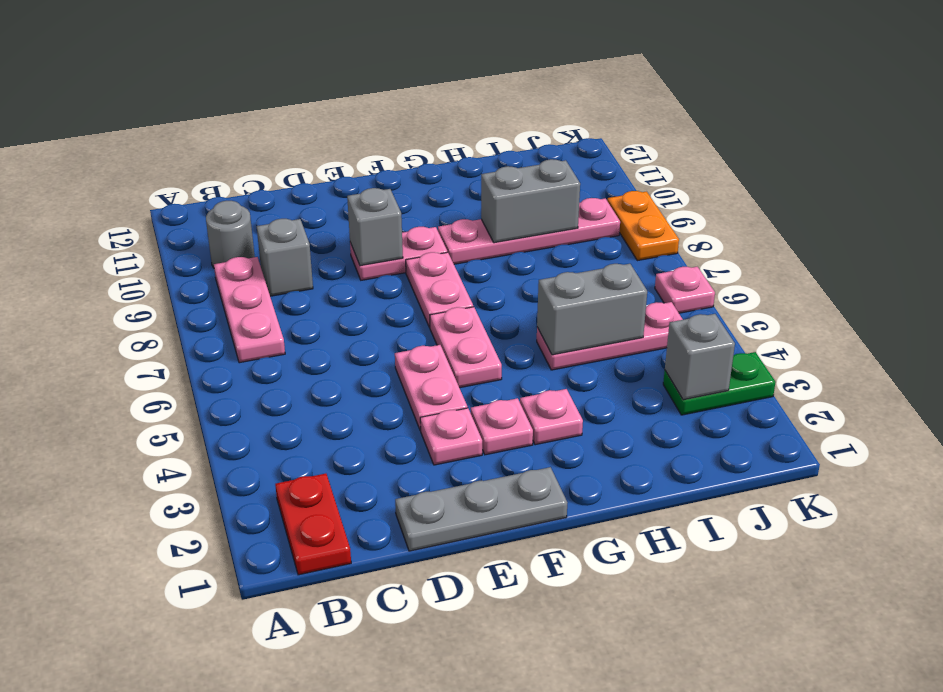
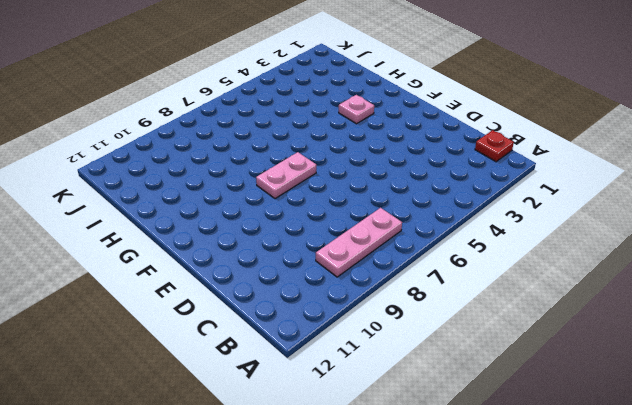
red plate B1 level 1 -> red plate B1:B2 level 1
none -> grey round brick B10 level 1
none -> grey brick C9 level 1
none -> grey plate D1:F1 level 1

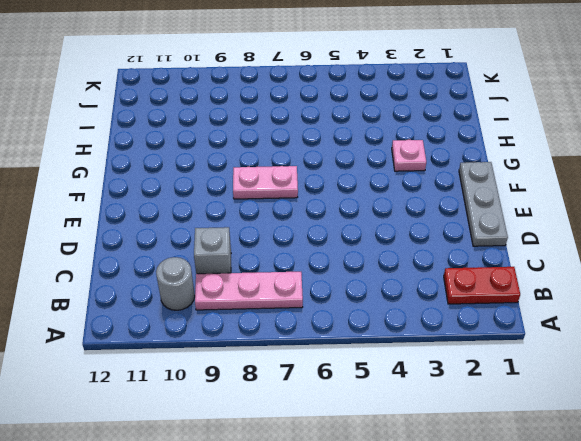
none -> pink plate E3 level 1
none -> pink plate E4:E5 level 1
none -> pink plate E9:F9 level 1

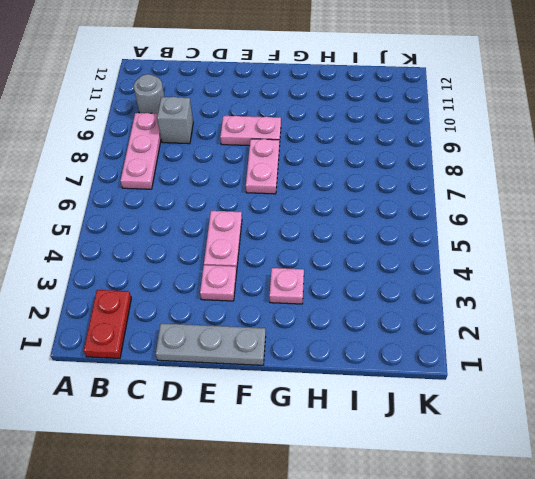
none -> pink plate F3 level 1
none -> pink plate F5:F6 level 1
none -> pink plate G9:J9 level 1

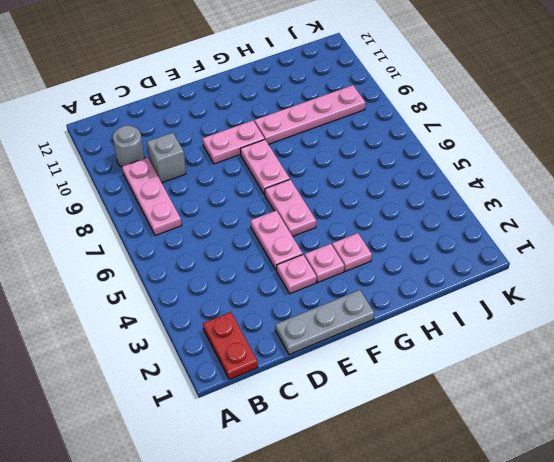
none -> pink plate H5:J5 level 1
none -> green plate J3:K3 level 1
none -> pink plate K6 level 1

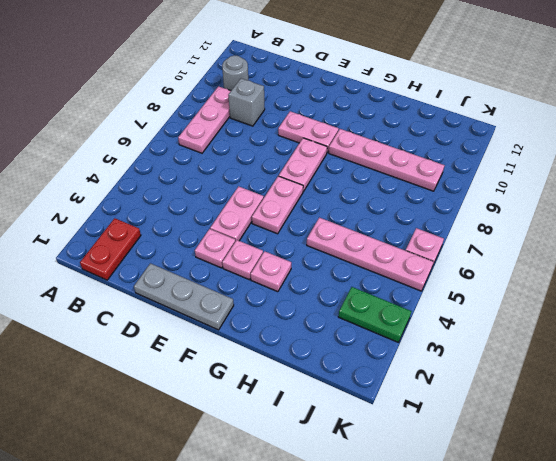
pink plate H5:K5 level 1 -> pink plate H5:J5 level 1
none -> orange plate K8:K9 level 1
none -> grey brick E9 level 2
none -> grey brick H5:I5 level 2

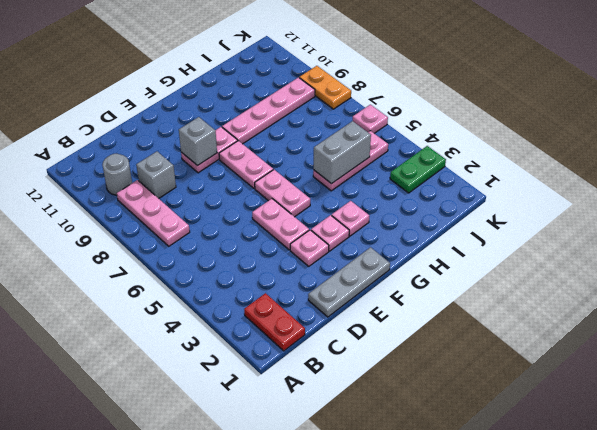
none -> grey brick H9:I9 level 2
none -> grey brick J3 level 2

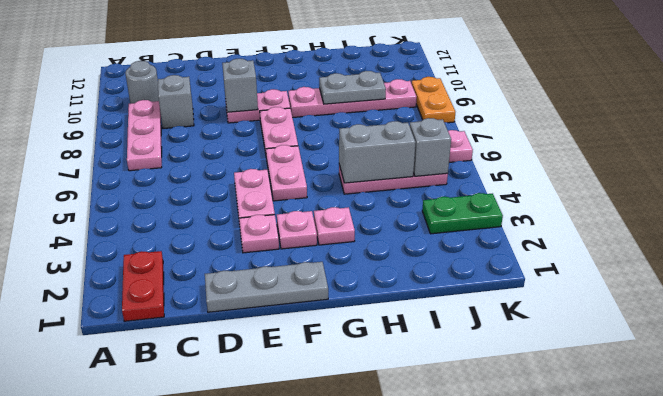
grey plate H9:I9 level 2 -> grey brick H9:I9 level 2
grey brick J5 level 2 -> grey brick J3 level 2

